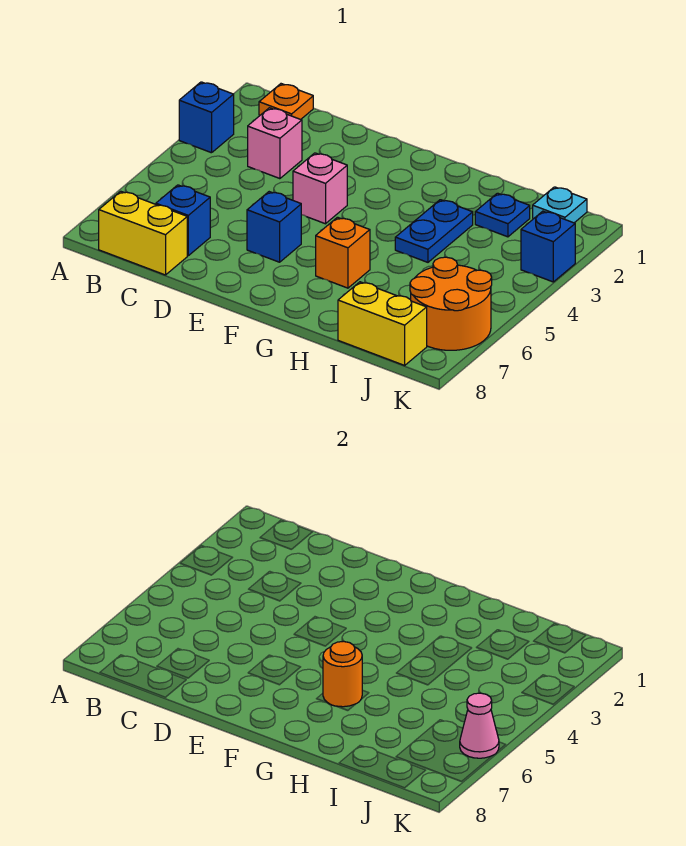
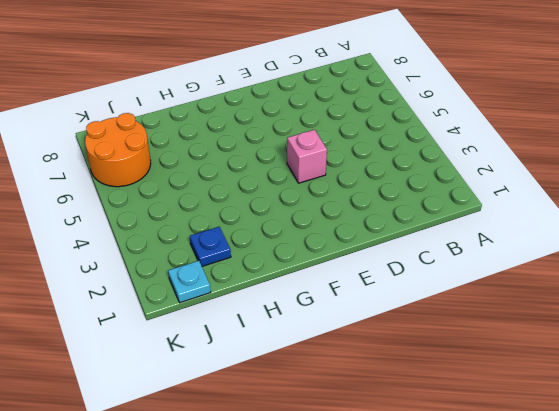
none -> blue brick A3 level 1
none -> orange plate B1 level 1
none -> yellow brick B8:C8 level 1

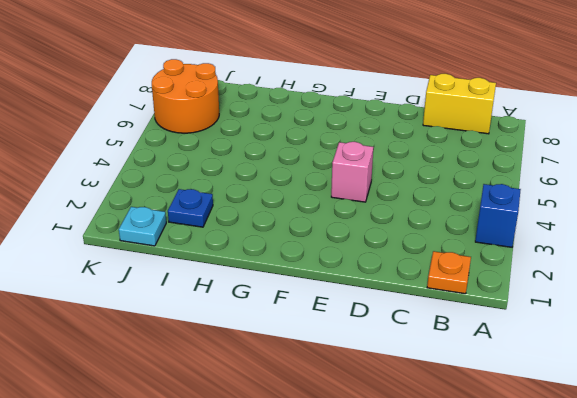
none -> pink brick C3 level 1
none -> blue brick C7 level 1
none -> blue brick E6 level 1

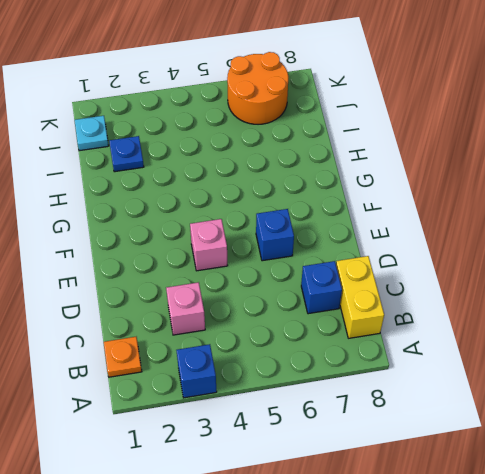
none -> orange brick G6 level 1
none -> blue plate H3:H4 level 1
none -> yellow brick I8:J8 level 1

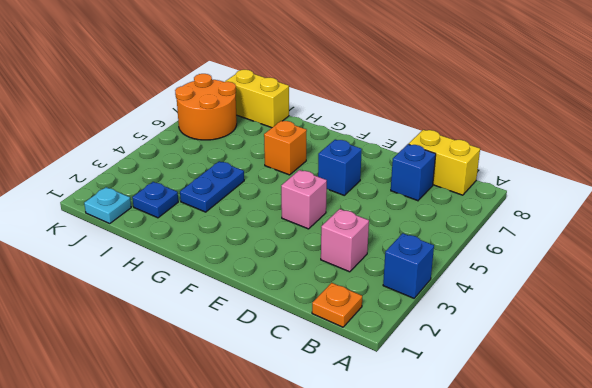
none -> blue brick K3 level 1
none -> orange round brick G6 level 2
none -> pink cone K6 level 2

